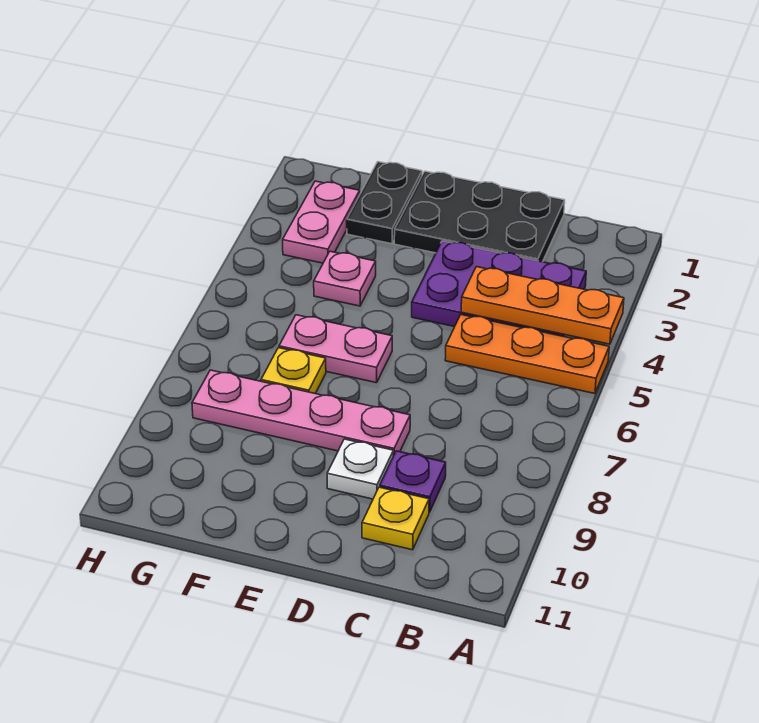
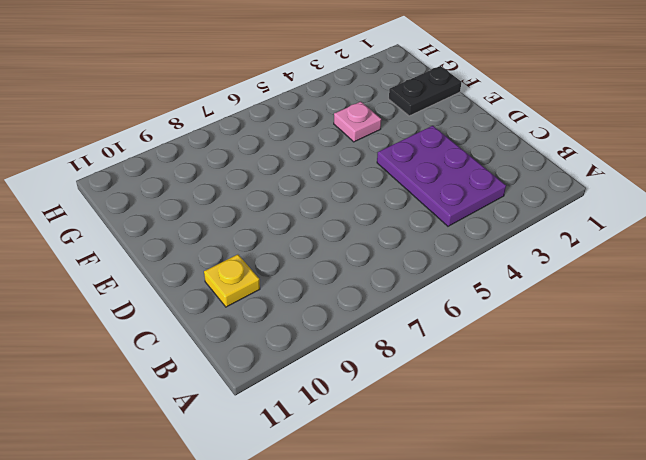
none -> orange plate A5:C5 level 1
none -> black plate C1:E2 level 1
none -> purple plate C9 level 1

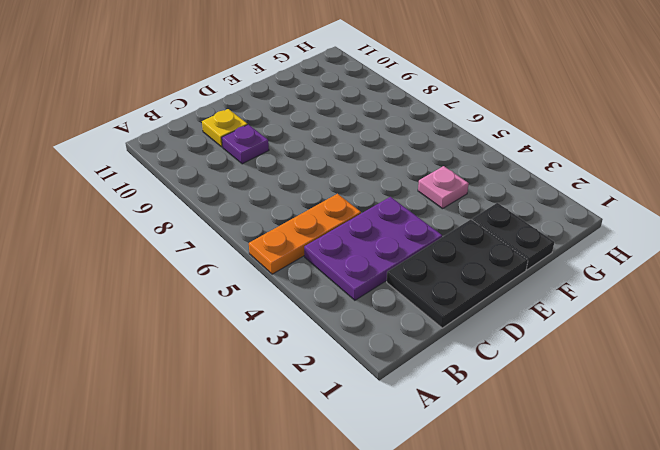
none -> pink plate D8:G8 level 1
none -> white plate D9 level 1
none -> pink plate E6:F6 level 1

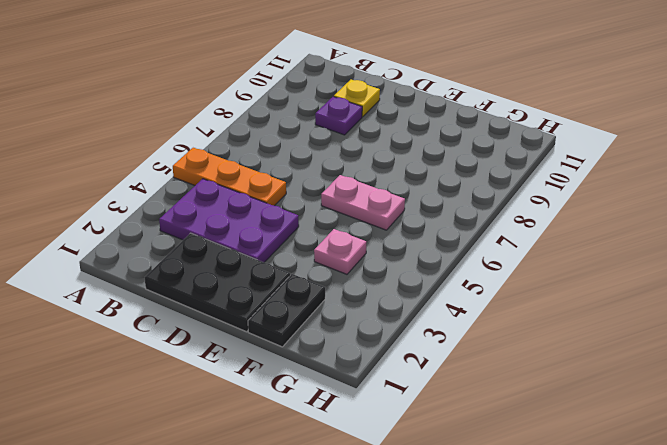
none -> pink plate D8:G8 level 1
none -> white plate D9 level 1
none -> yellow plate F7 level 1

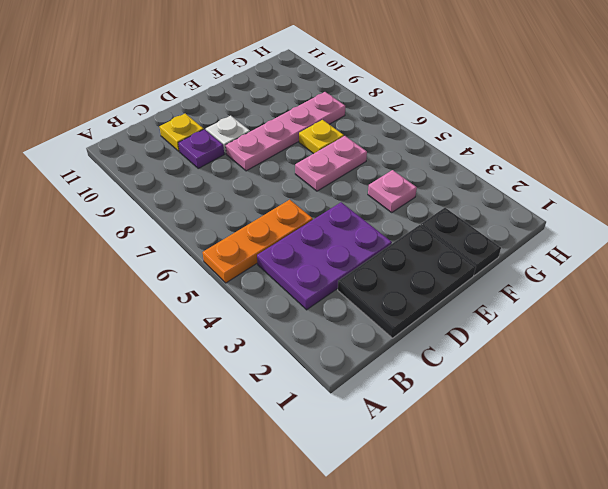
none -> pink plate G2:G3 level 1
none -> orange plate A4:C4 level 2

